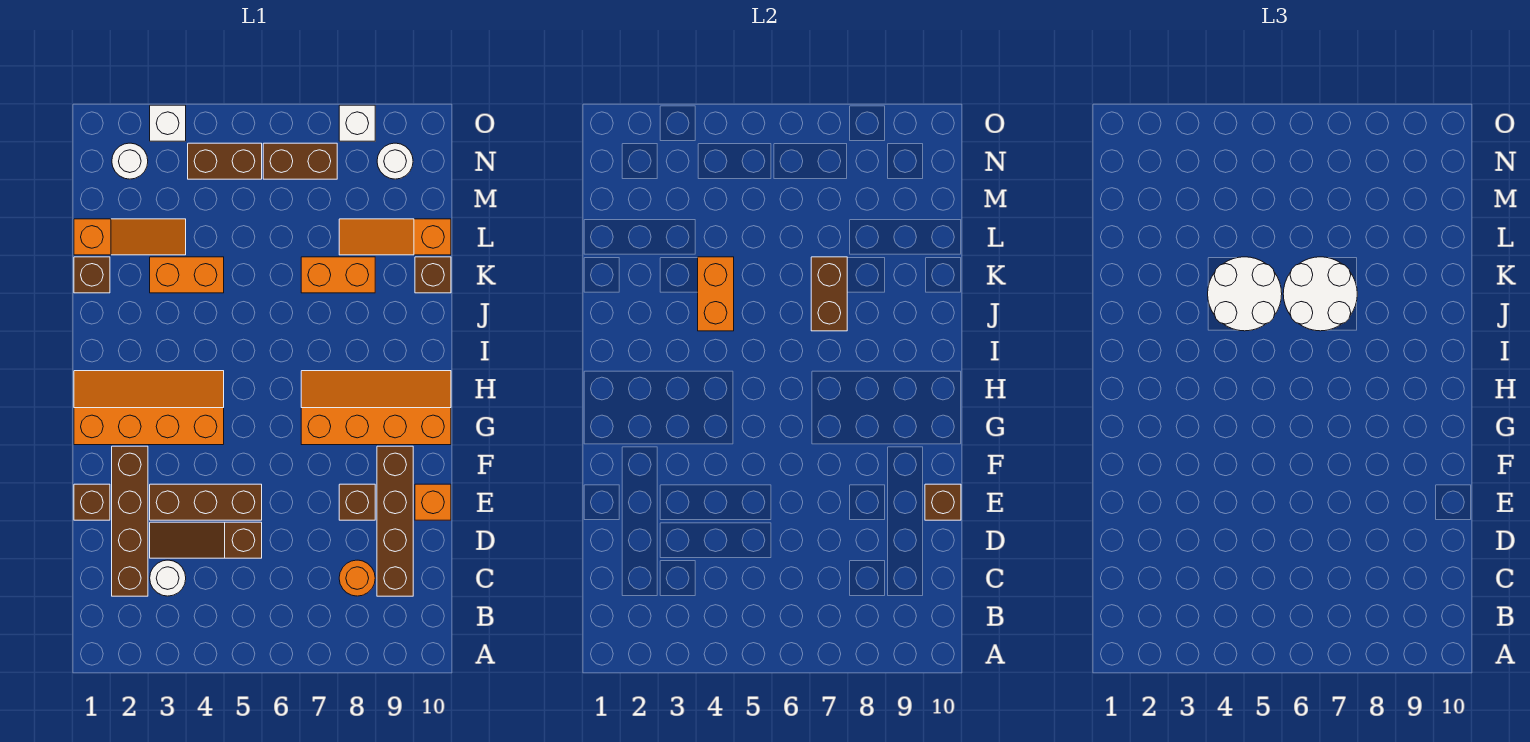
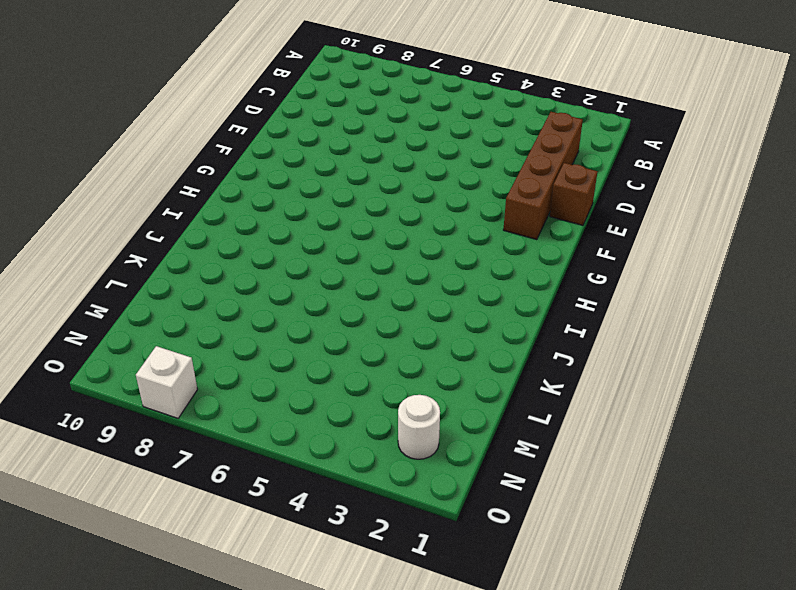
none -> white round brick C3 level 1
none -> orange round brick C8 level 1
none -> brown brick C9:F9 level 1

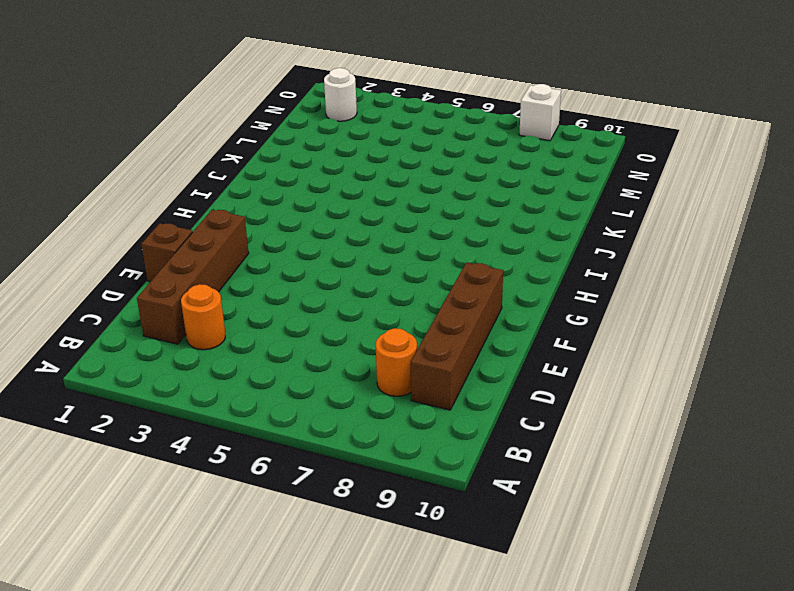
orange round brick C3 level 1 -> white round brick C3 level 1
none -> brown slope D3:D5 level 1 top 5
none -> brown brick E3:E5 level 1
none -> brown brick E8 level 1

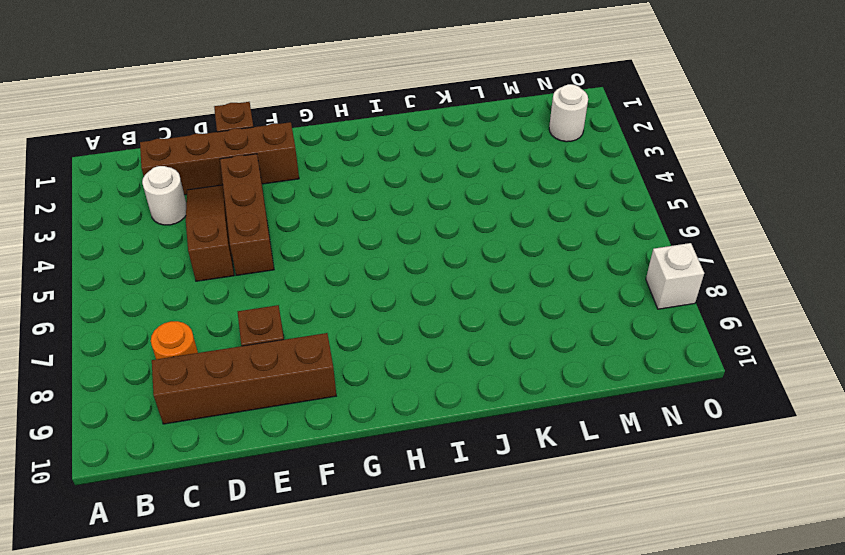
none -> orange brick E10 level 1
none -> orange slope G1:H4 level 1 top G
none -> orange slope G7:H10 level 1 top G

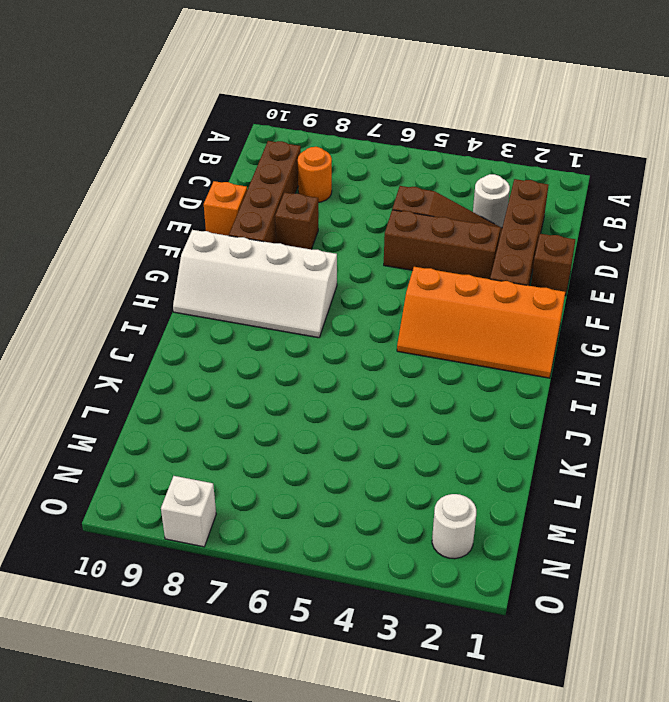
white slope G7:H10 level 1 top G -> orange slope G7:H10 level 1 top G
none -> brown brick K1 level 1
none -> orange brick K3:K4 level 1
none -> orange brick K7:K8 level 1

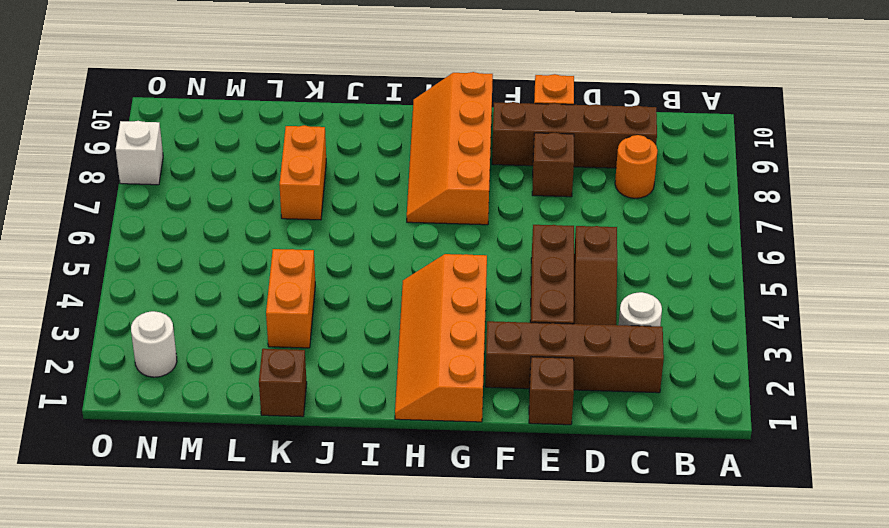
none -> brown brick K10 level 1
none -> orange slope L1:L3 level 1 top 1
none -> orange slope L8:L10 level 1 top 10

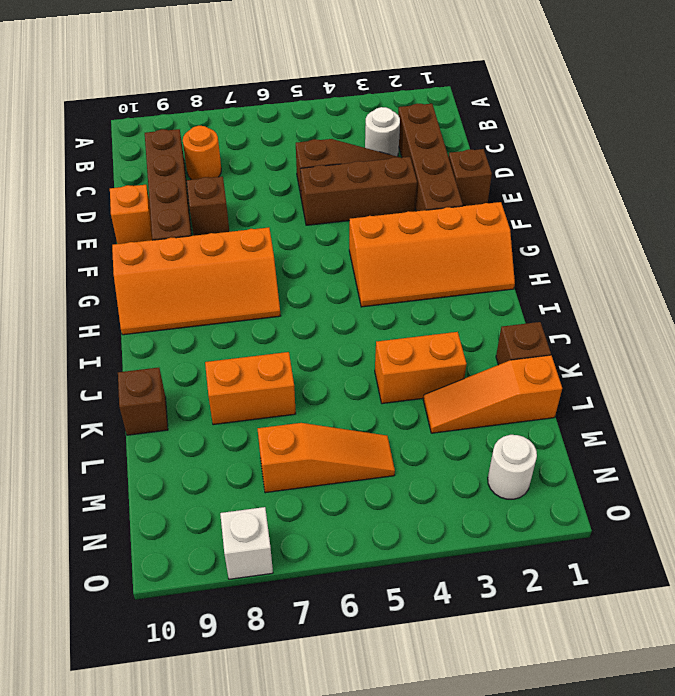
orange slope M5:M7 level 1 top 7 -> orange slope L8:L10 level 1 top 10
none -> brown brick N4:N5 level 1
none -> brown brick N6:N7 level 1
none -> white round brick N9 level 1

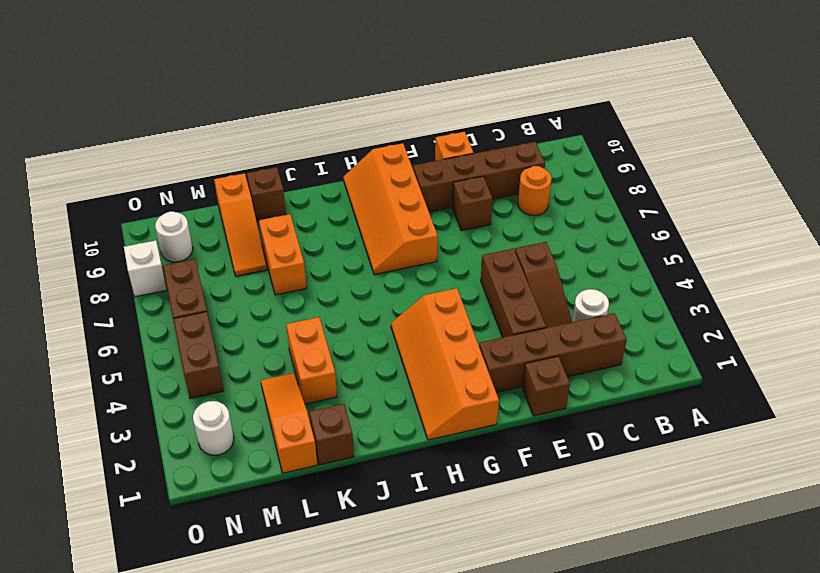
none -> white brick O3 level 1
none -> brown brick E10 level 2
none -> orange brick J4:K4 level 2

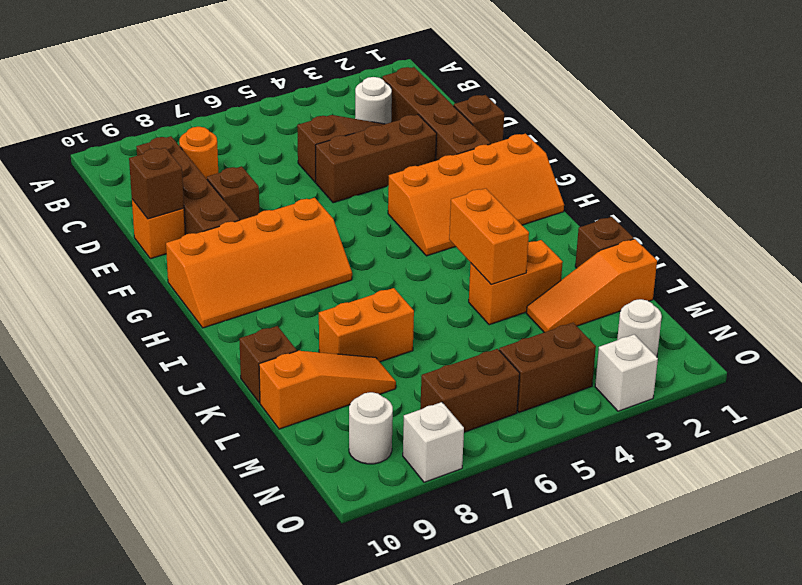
none -> brown brick J7:K7 level 2
none -> white round brick J4:K5 level 3
none -> white round brick J6:K7 level 3

